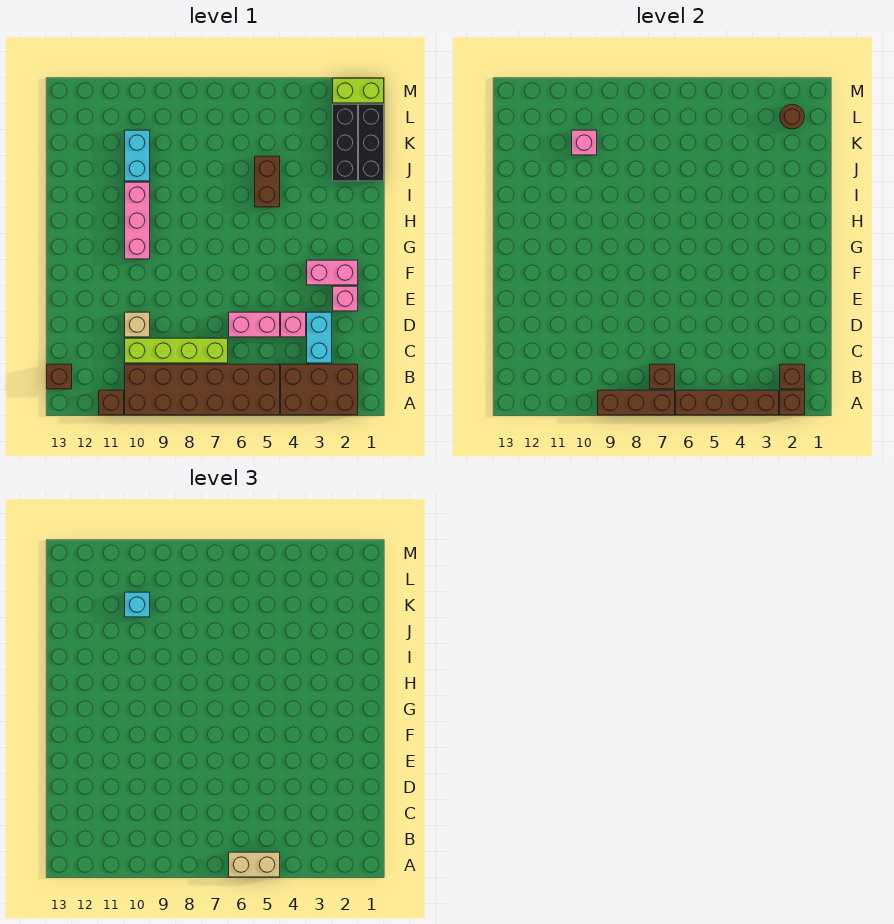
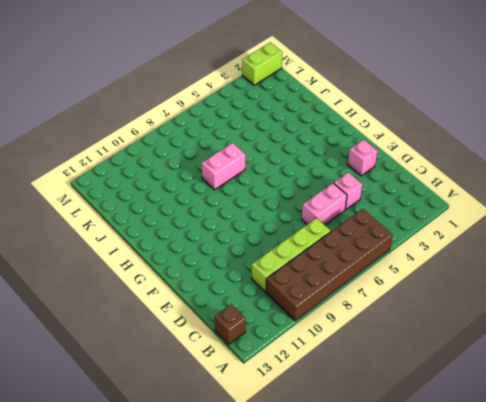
pink brick I7:I8 level 1 -> pink brick F2:F3 level 1
none -> brown brick A2:B4 level 1
none -> brown brick A11 level 1
none -> cyan brick C3:D3 level 1

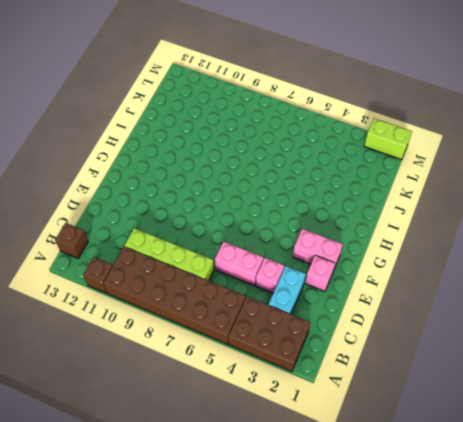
none -> tan brick D10 level 1
none -> pink brick G10:I10 level 1
none -> brown brick I5:J5 level 1

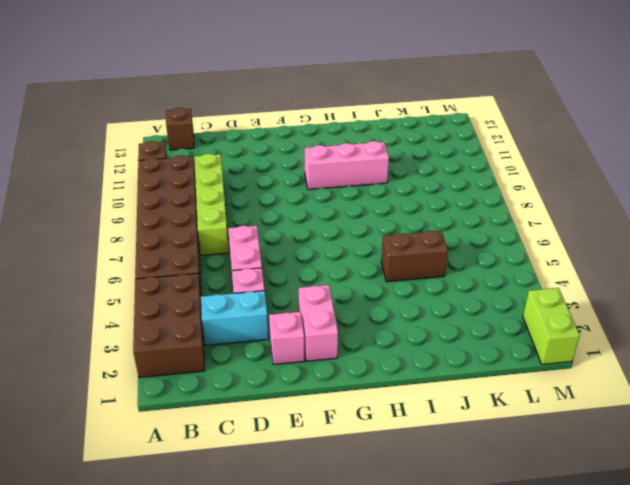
none -> tan brick D10 level 1
none -> black brick J1:L1 level 1
none -> black brick J2:L2 level 1

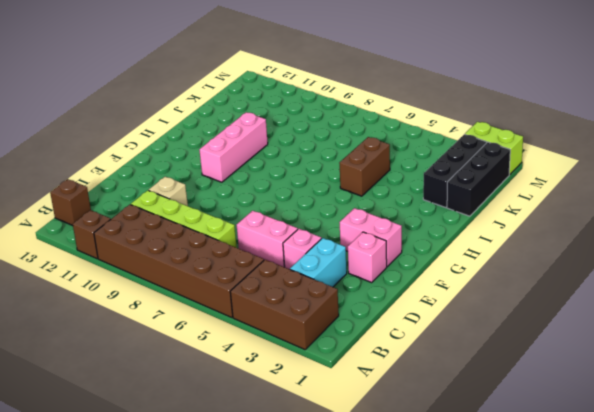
none -> cyan brick J10:K10 level 1
none -> brown brick A2 level 2
none -> brown brick A3:A6 level 2

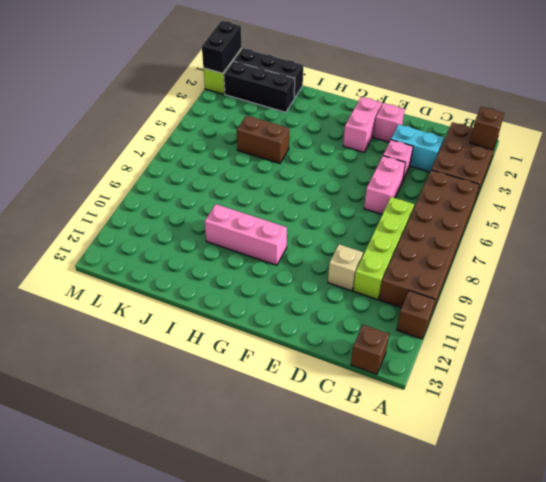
black brick M1:M2 level 2 -> none
none -> cyan brick J10:K10 level 1
none -> brown brick A3:A6 level 2
none -> brown brick A7:A9 level 2

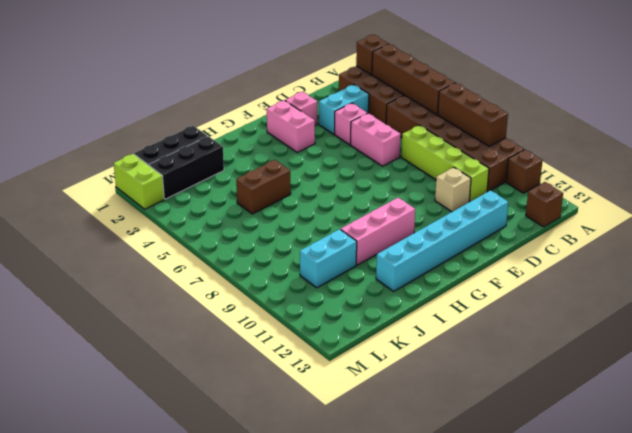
cyan brick D12:I12 level 1 -> none
none -> brown brick B2 level 2
none -> brown brick B7 level 2
none -> pink brick K10 level 2

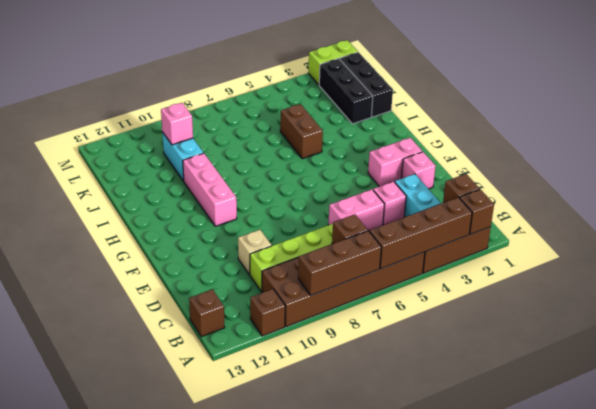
none -> brown round brick L2 level 2
none -> tan brick A5:A6 level 3
none -> cyan brick K10 level 3

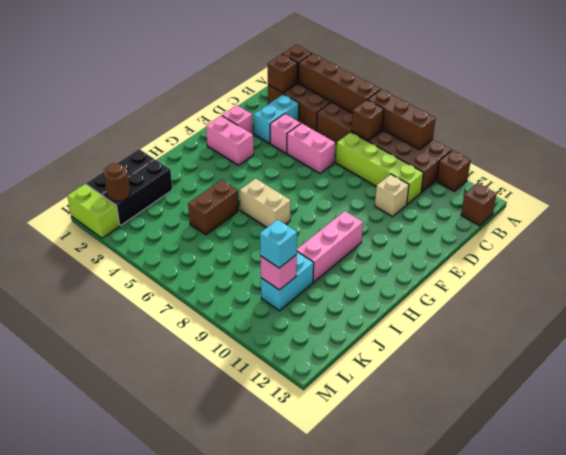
tan brick H6:H7 level 1 -> tan brick A5:A6 level 3

